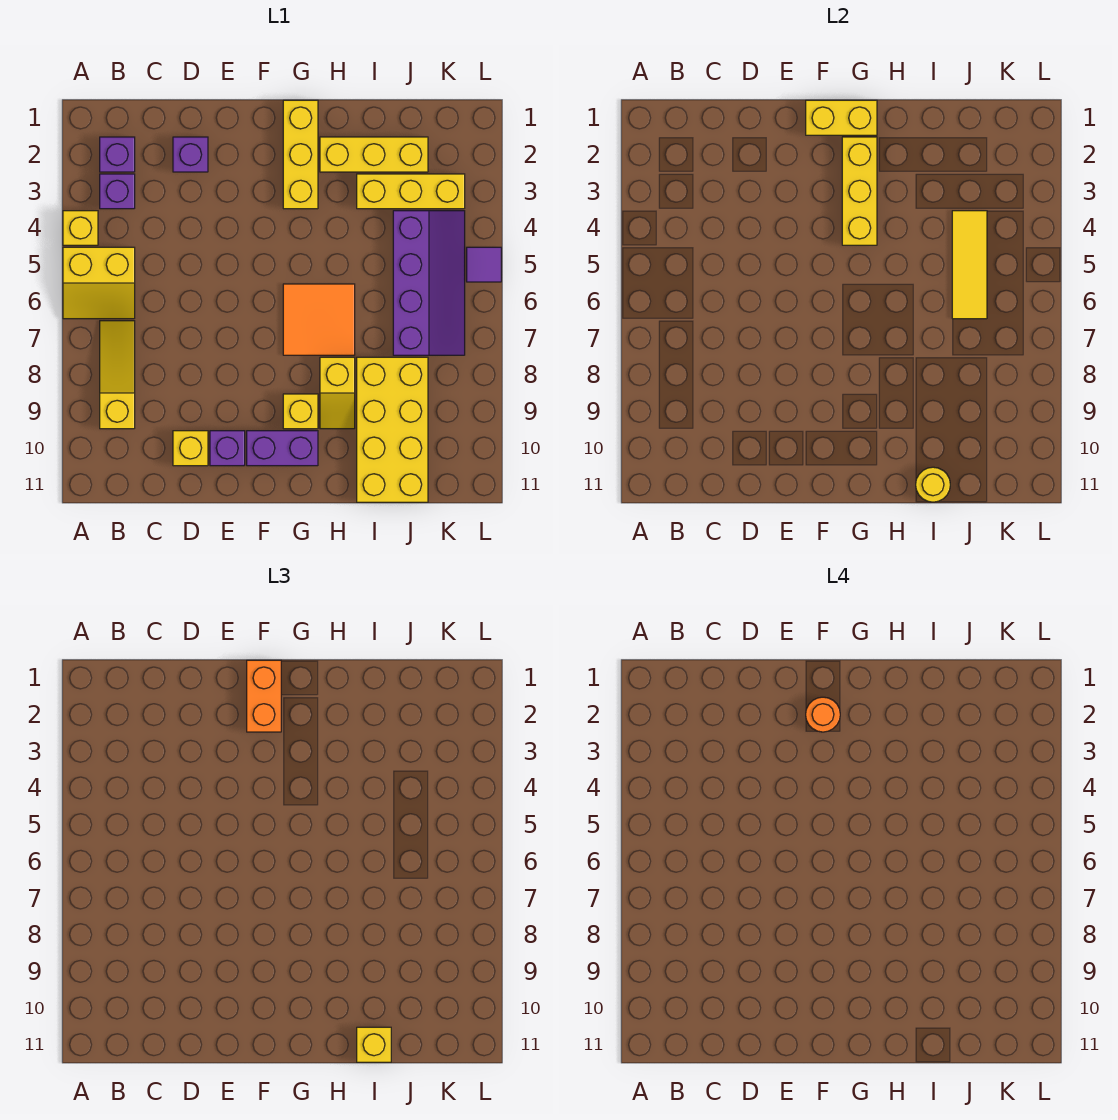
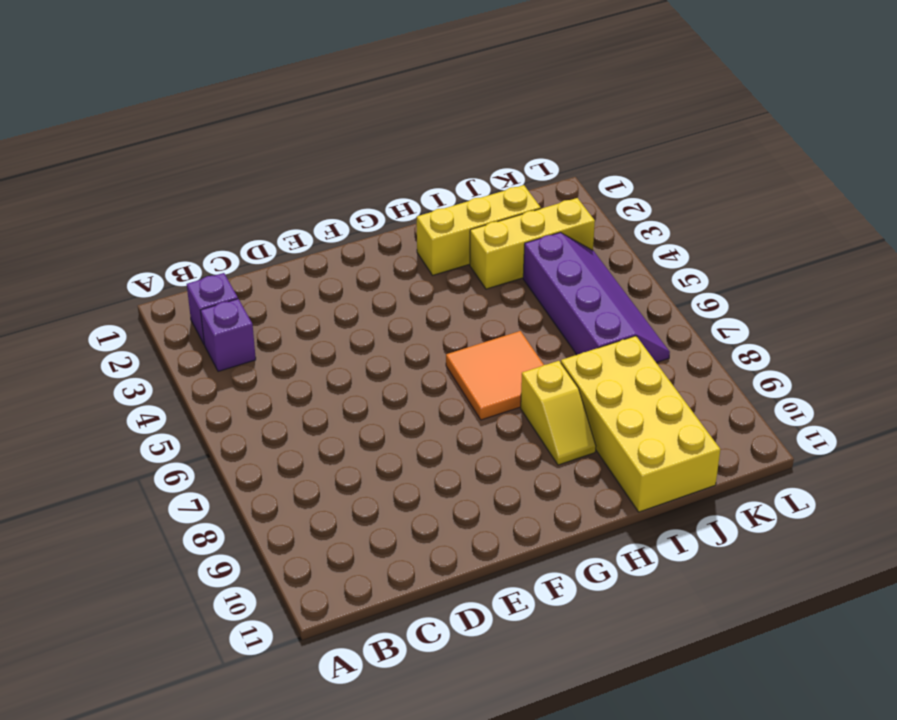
none -> yellow brick A4 level 1
none -> yellow slope A5:B6 level 1 top 5
none -> yellow slope B7:B9 level 1 top 9

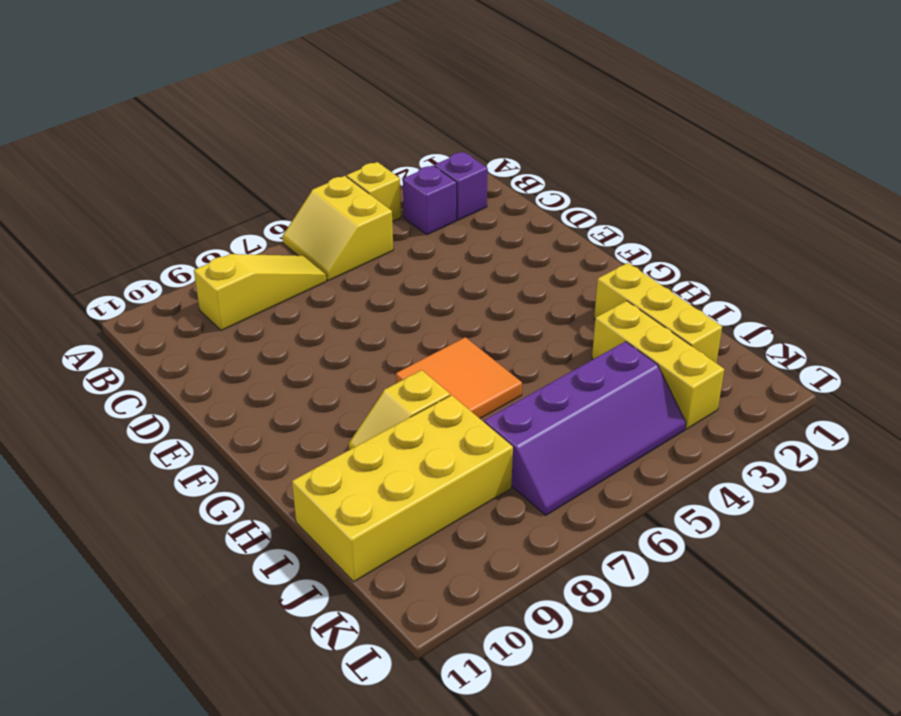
none -> purple brick D2 level 1
none -> yellow brick D10 level 1
none -> purple brick E10 level 1

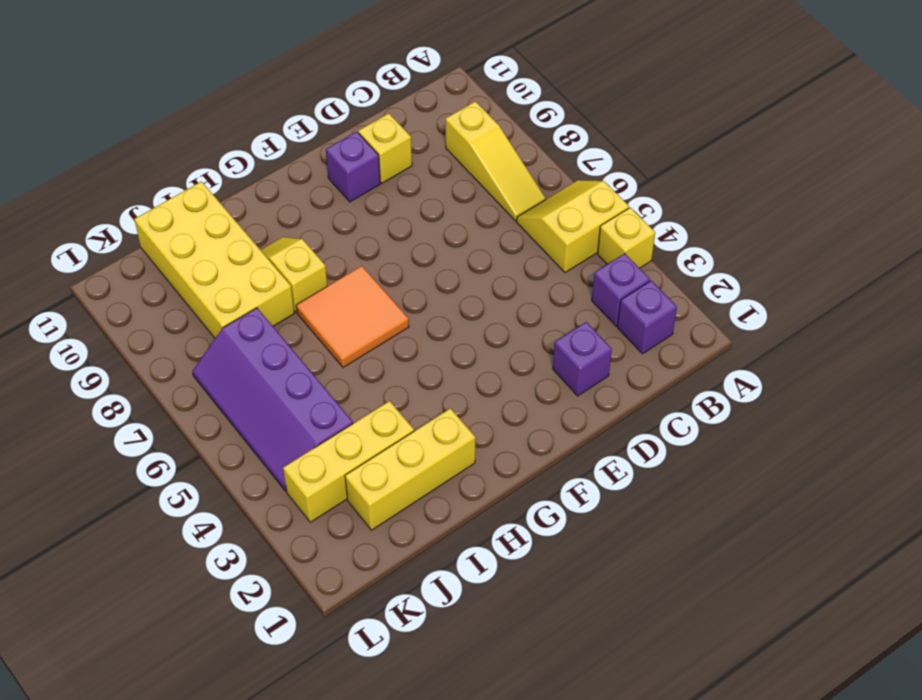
none -> purple brick F10:G10 level 1
none -> yellow brick G1:G3 level 1
none -> yellow brick G9 level 1

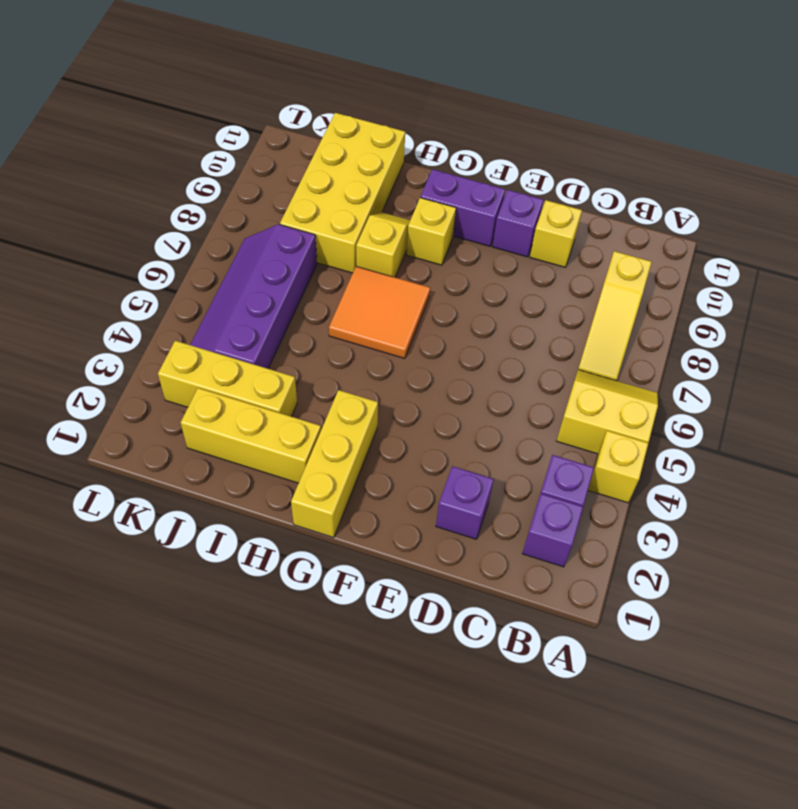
none -> purple tile L5 level 1
none -> yellow brick F1:G1 level 2
none -> yellow brick G2:G4 level 2

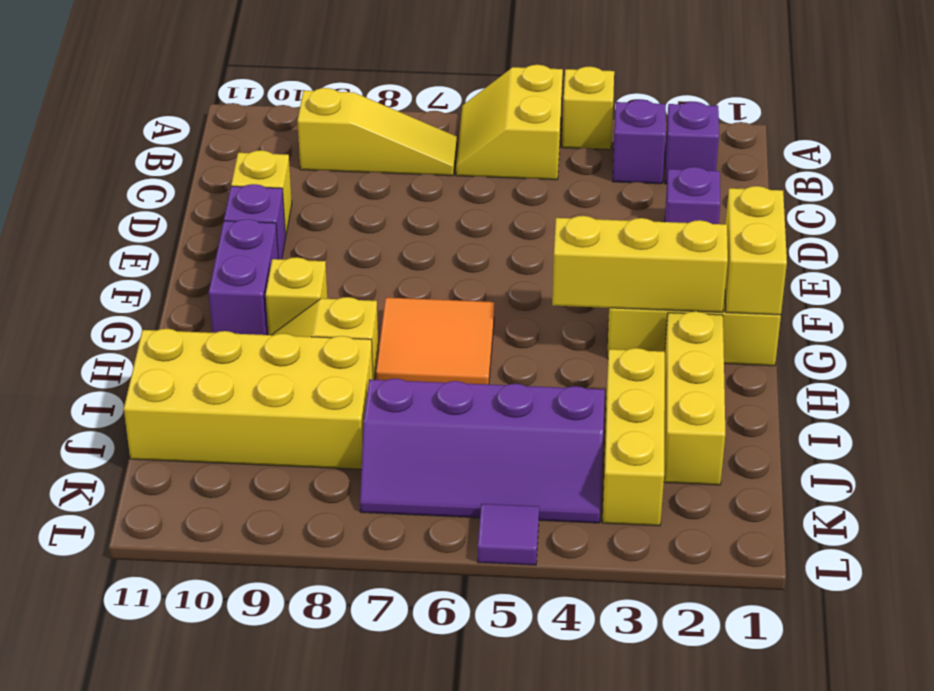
none -> yellow round brick I11 level 2
none -> yellow tile J4:J6 level 2
none -> orange brick F1:F2 level 3

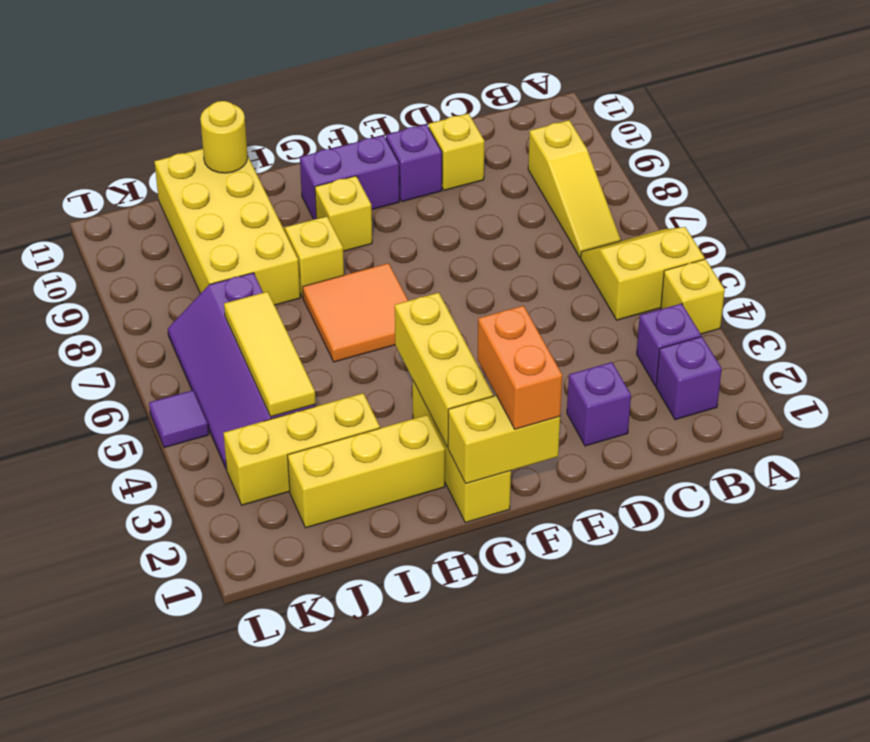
none -> yellow brick I11 level 3
none -> orange round brick F2 level 4

